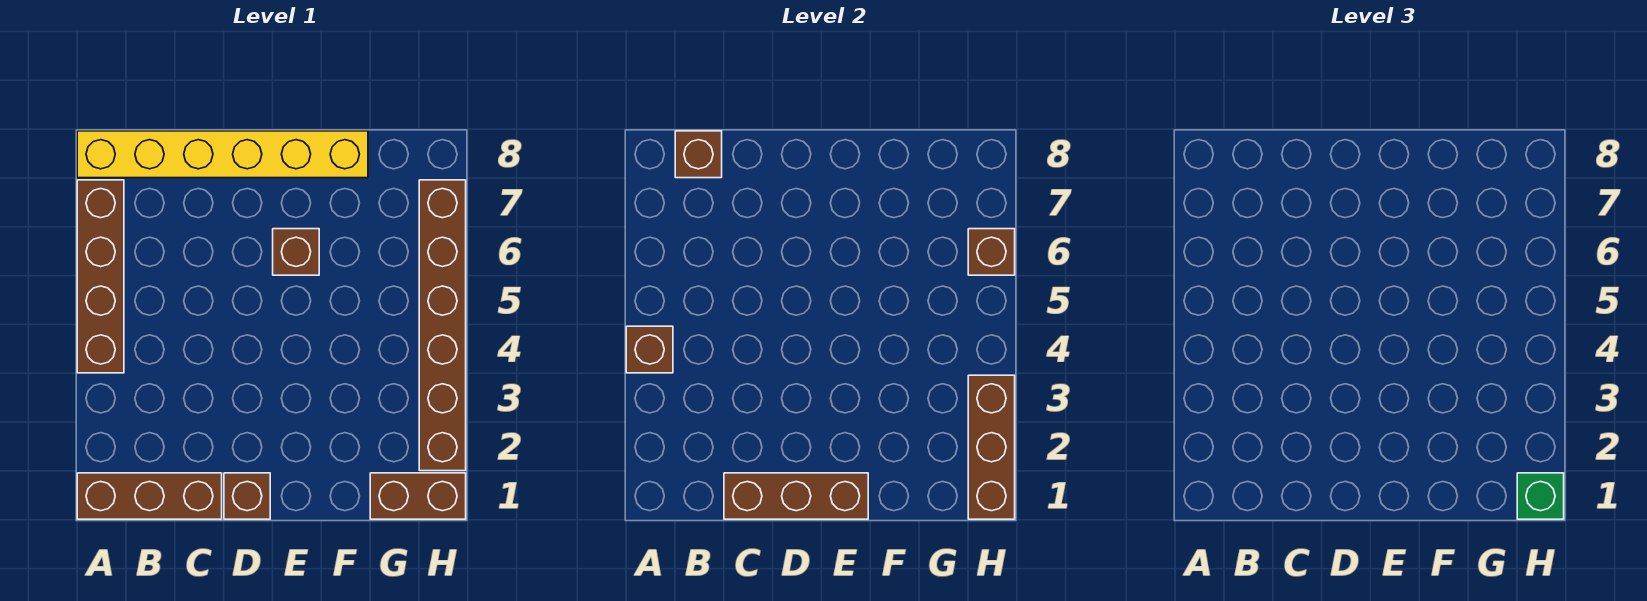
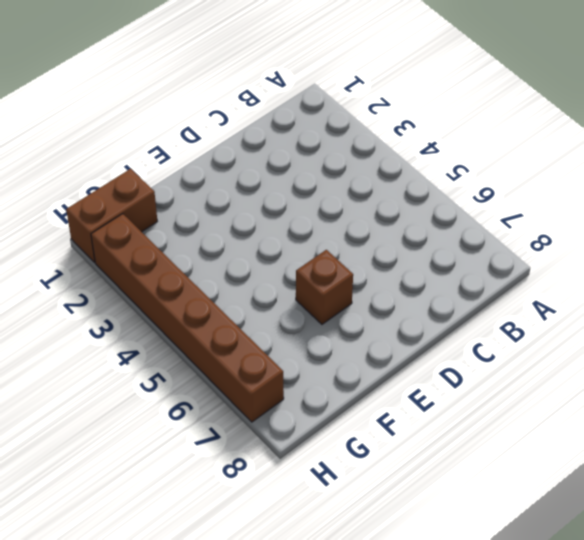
none -> brown brick A1:C1 level 1
none -> brown brick A4:A7 level 1
none -> yellow brick A8:F8 level 1

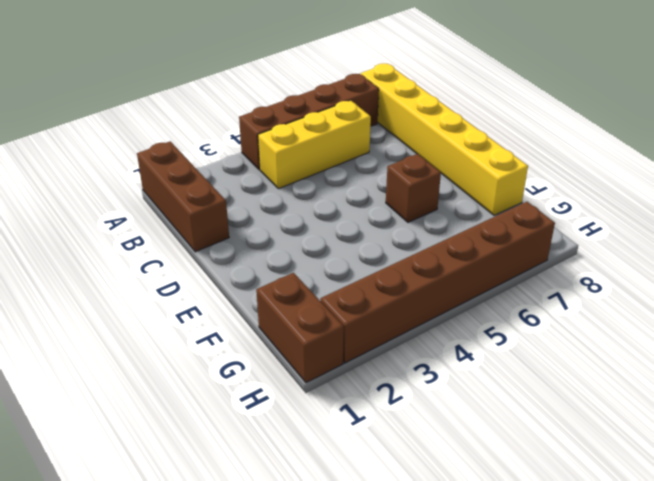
yellow brick B4:B6 level 1 -> none
none -> brown brick D1 level 1
none -> brown brick A4 level 2
none -> brown brick B8 level 2

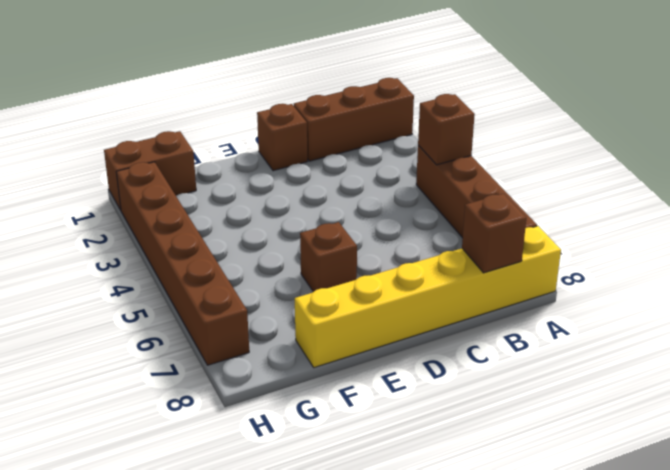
none -> brown brick C1:E1 level 2
none -> brown brick H1:H3 level 2
none -> brown brick H6 level 2

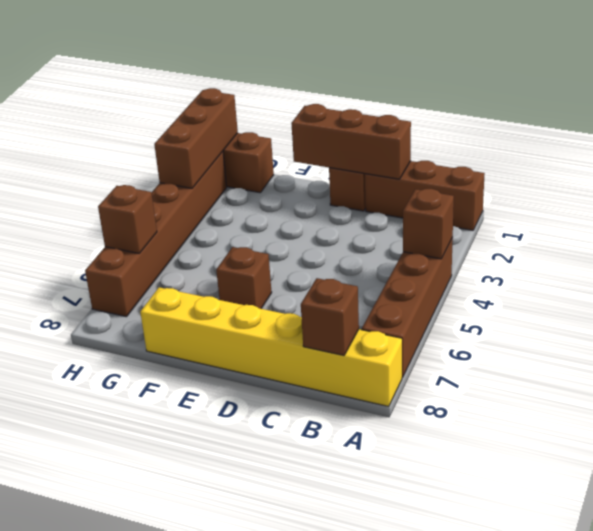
none -> green brick H1 level 3

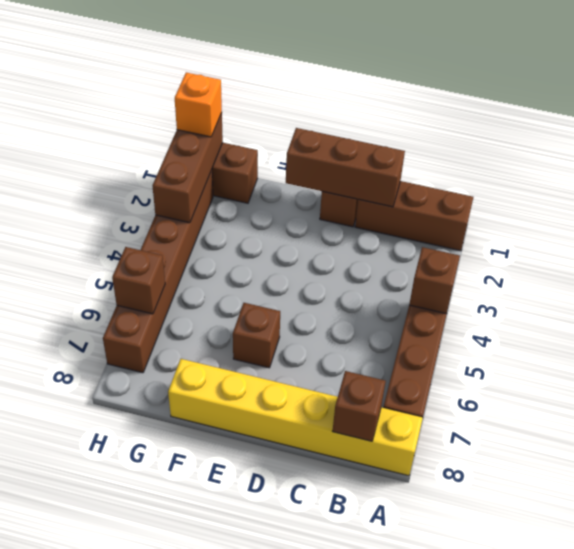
orange brick H1 level 3 -> green brick H1 level 3

